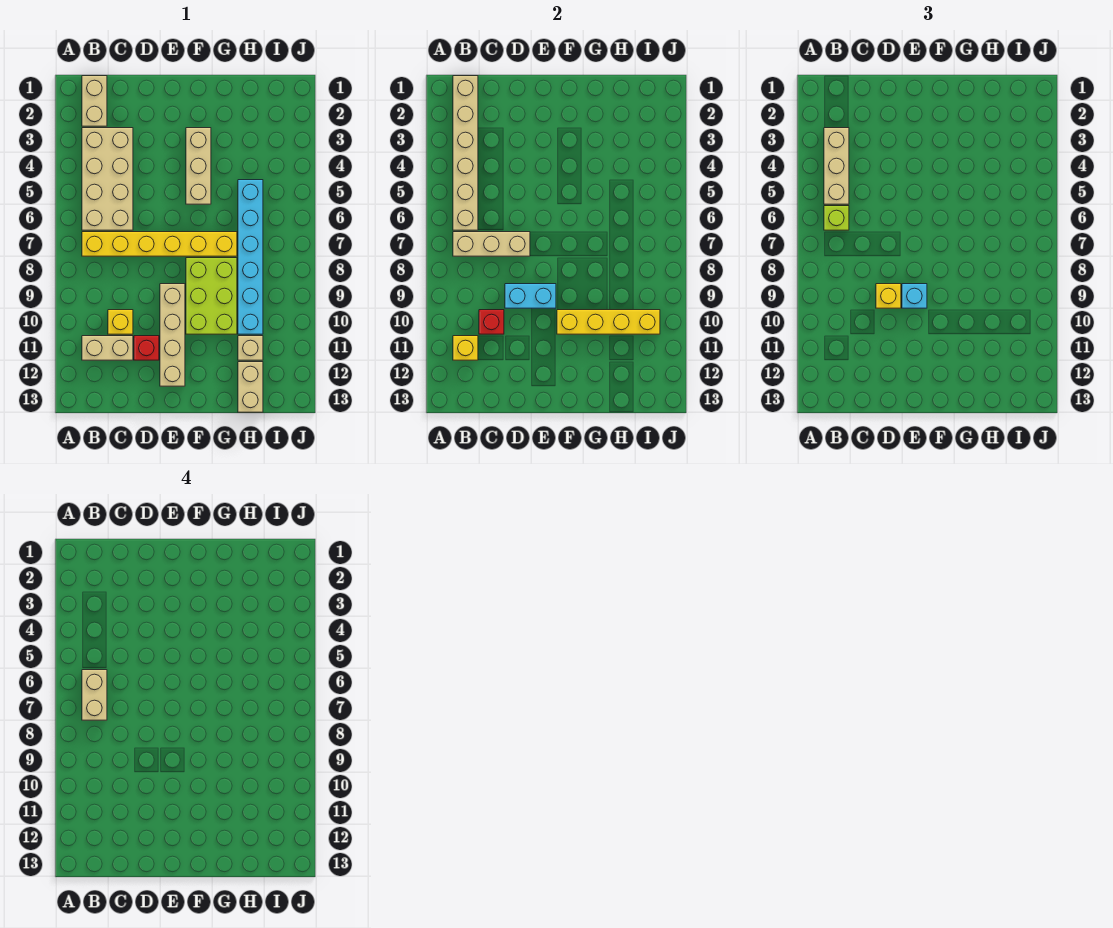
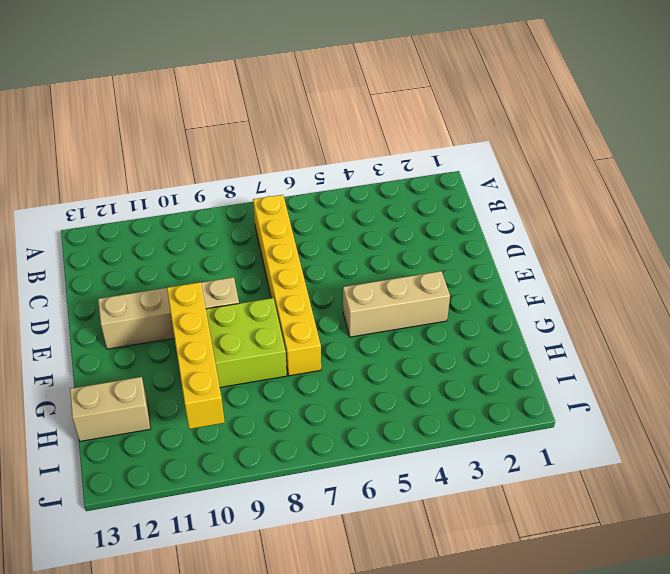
none -> tan brick B1:B2 level 1
none -> tan brick B3:C6 level 1
none -> tan brick B11:C11 level 1

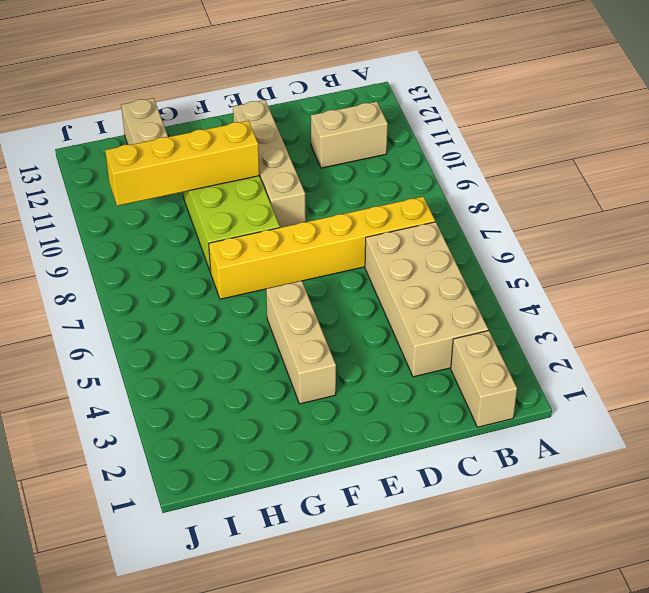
none -> yellow brick C10 level 1
none -> red brick D11 level 1
none -> cyan brick H5:H10 level 1

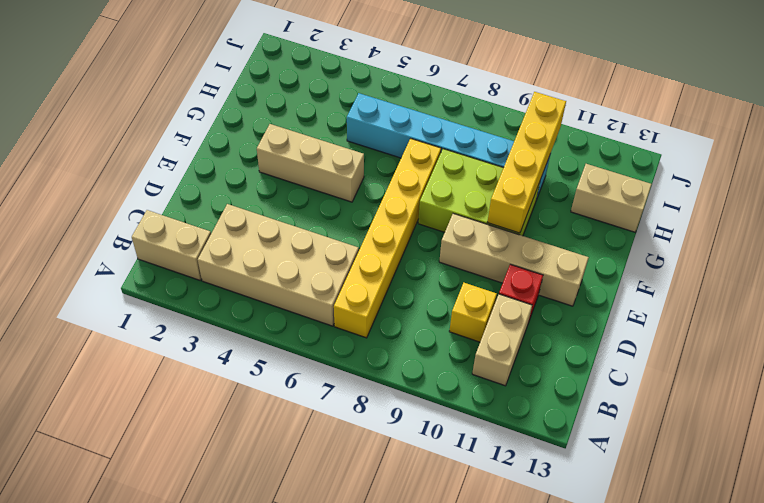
none -> tan brick H11 level 1
none -> tan brick B1:B6 level 2
none -> tan brick B7:D7 level 2

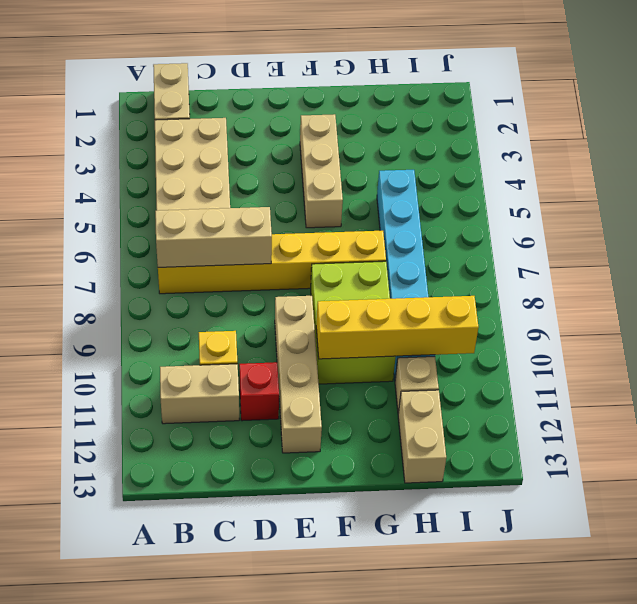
none -> tan brick B1:B6 level 2
none -> yellow brick B11 level 2
none -> red brick C10 level 2

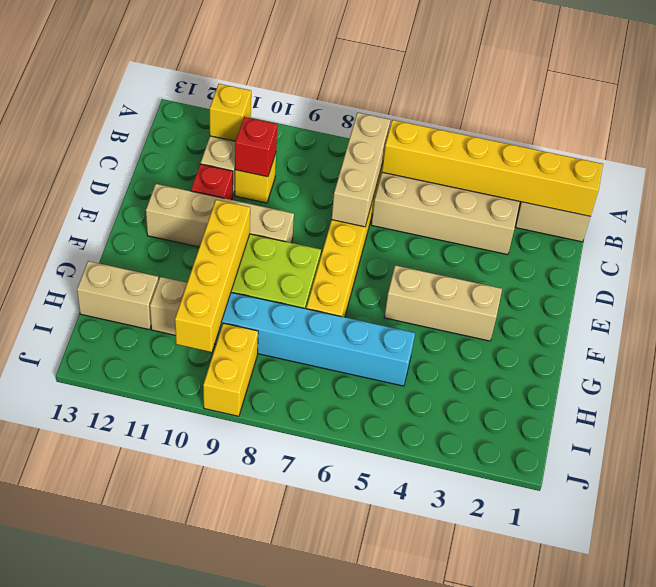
yellow brick B1:B6 level 2 -> tan brick B1:B6 level 2
yellow brick I9:J9 level 1 -> none
none -> cyan brick D9:E9 level 2
none -> tan brick B3:B5 level 3
none -> lime brick B6 level 3

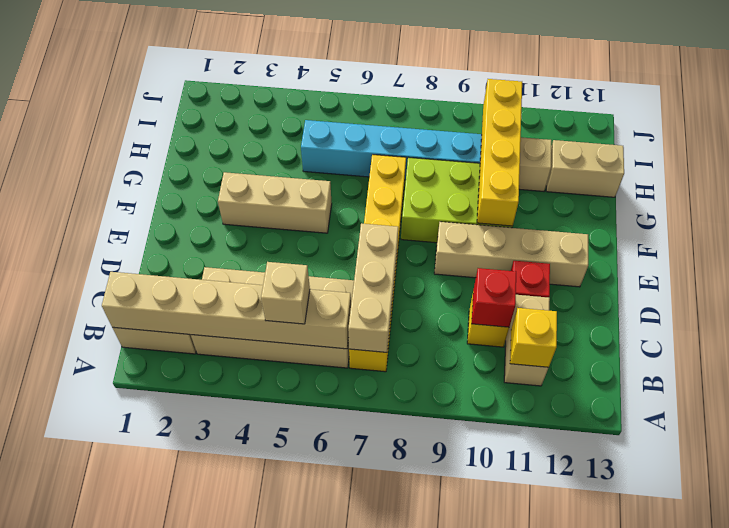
tan brick B5 level 3 -> tan brick B3:B5 level 3
none -> cyan brick D9:E9 level 2
none -> lime brick B6 level 3
none -> yellow brick D9 level 3

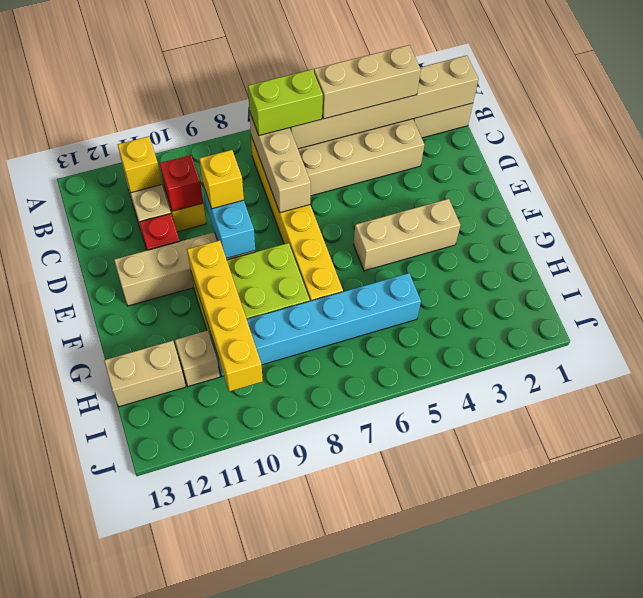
lime brick B6:B7 level 3 -> lime brick B6 level 3
none -> cyan brick E9 level 3
none -> tan brick B6:B7 level 4

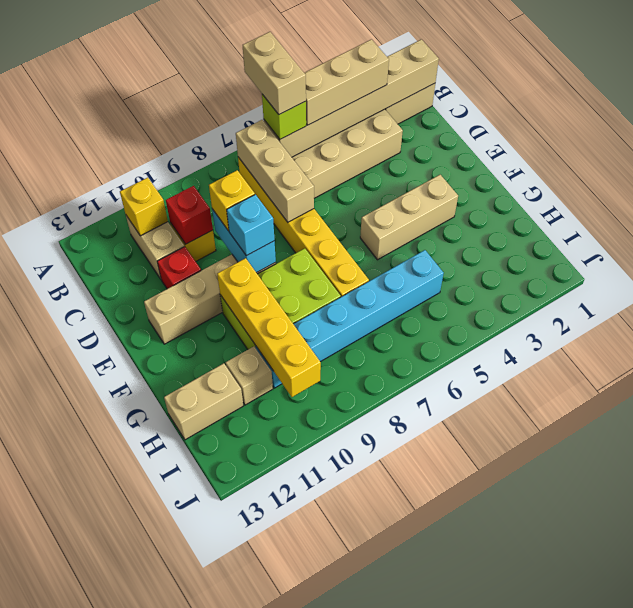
tan brick A6:B6 level 4 -> tan brick B6:B7 level 4

